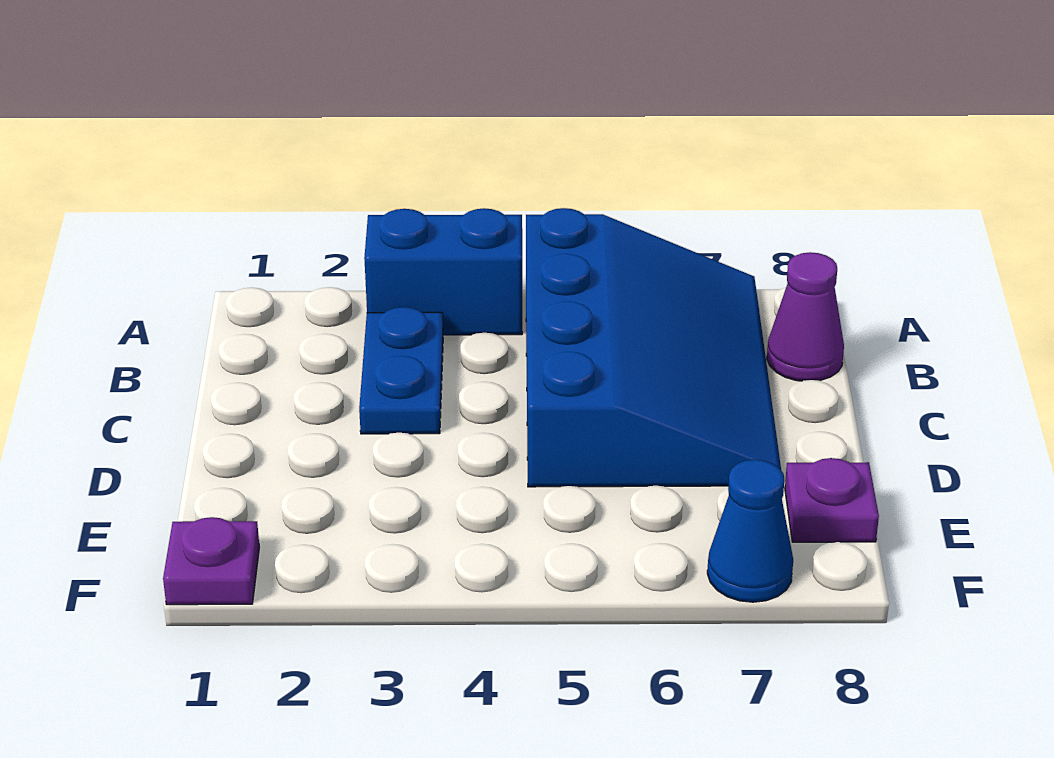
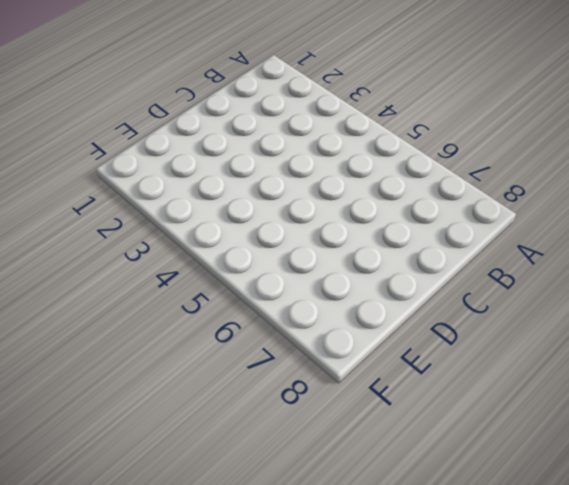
none -> blue brick A3:A4 level 1
none -> blue slope A5:D7 level 1 top 5

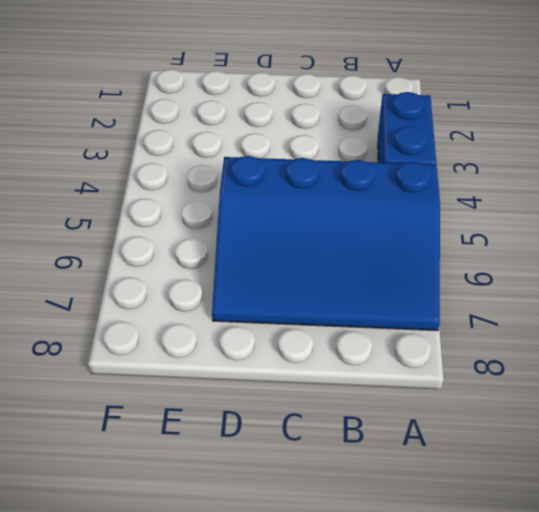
none -> blue plate B3:C3 level 1
none -> purple cone B8 level 1

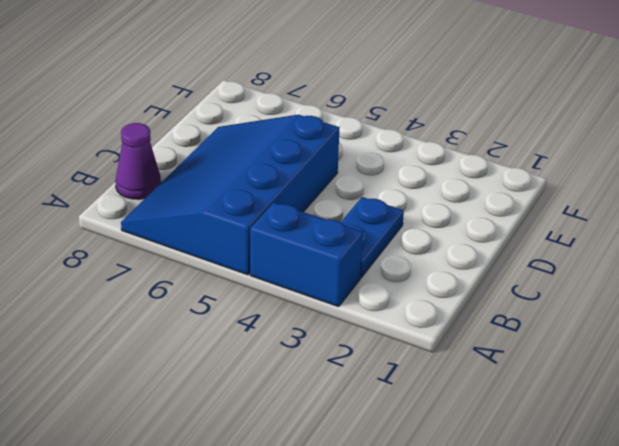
none -> purple plate E8 level 1
none -> purple plate F1 level 1

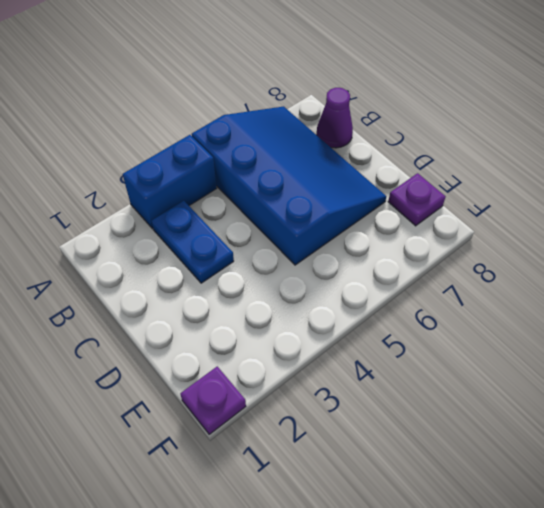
none -> blue cone F7 level 1

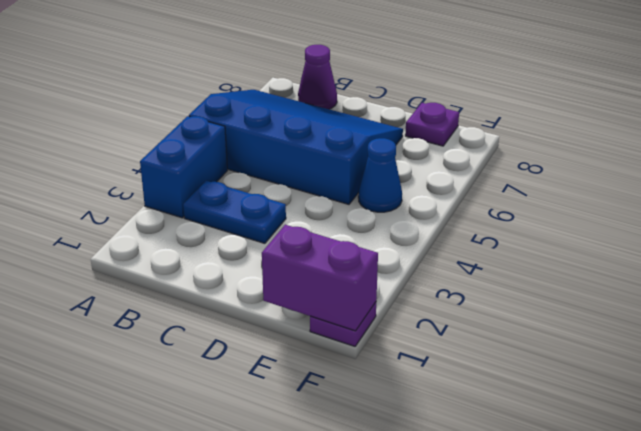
purple brick E1:F1 level 2 -> none
blue cone E5 level 1 -> blue cone F7 level 1

